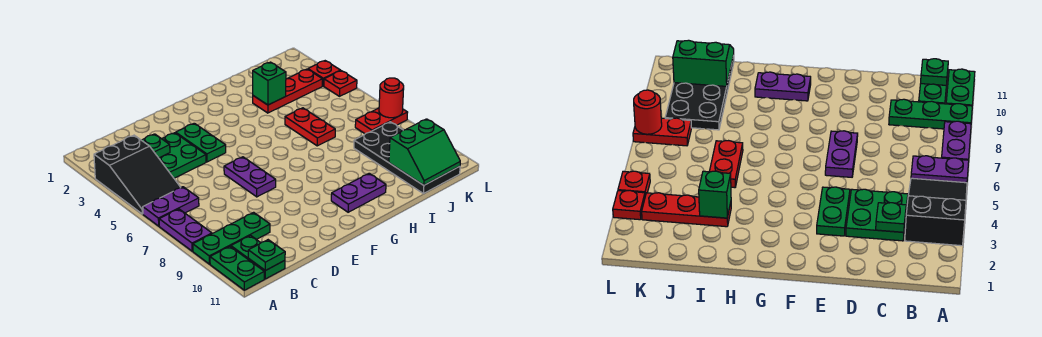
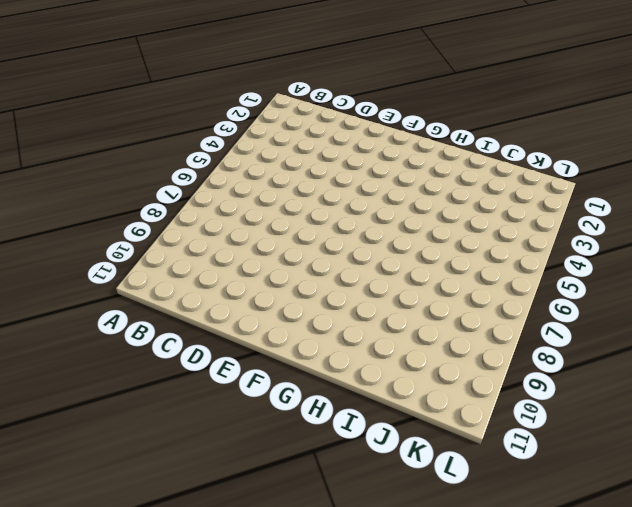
none -> black slope A3:B5 level 1 top 3
none -> purple plate A6:B6 level 1
none -> purple plate A7:A8 level 1

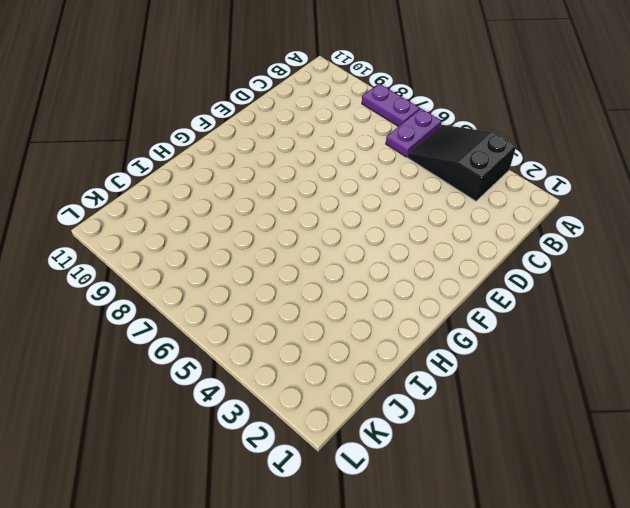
none -> green plate A9:C9 level 1
none -> green plate A10:A11 level 1
none -> green plate B10:B11 level 1

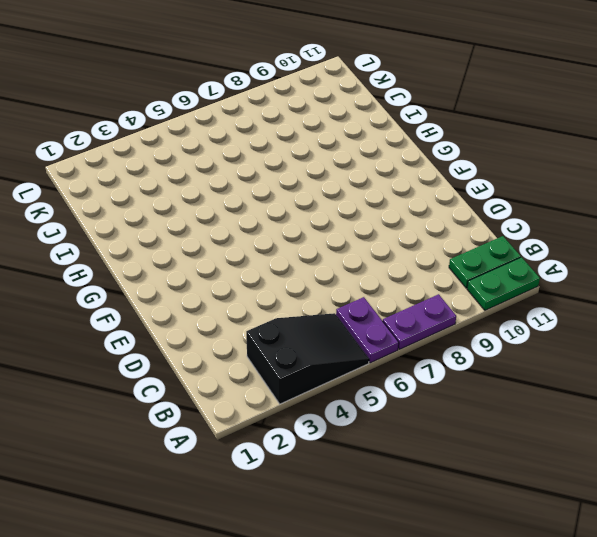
none -> green plate A9:C9 level 1
none -> green plate C3:D4 level 1
none -> green plate E3:E4 level 1

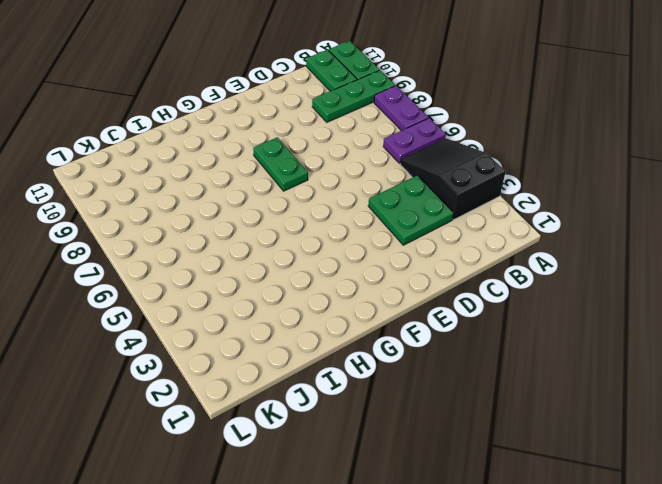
green plate F7:F8 level 1 -> green plate E3:E4 level 1
none -> purple plate E6:E7 level 1
none -> purple plate G10:H10 level 1
none -> red plate I3:K3 level 1

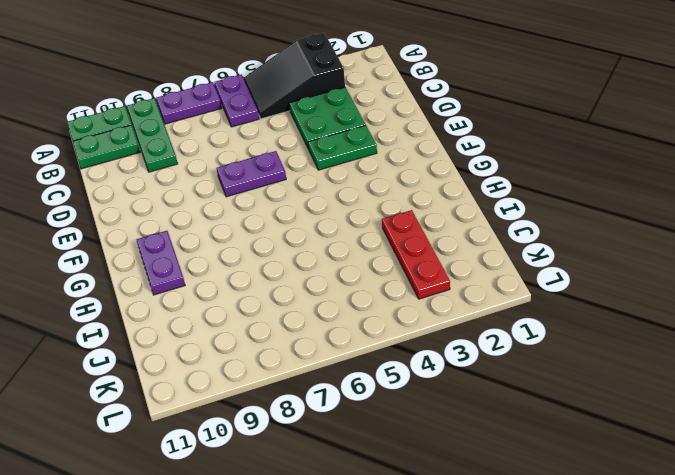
none -> red plate I5:I6 level 1
none -> black plate J8:K11 level 1
none -> red plate K7:L7 level 1

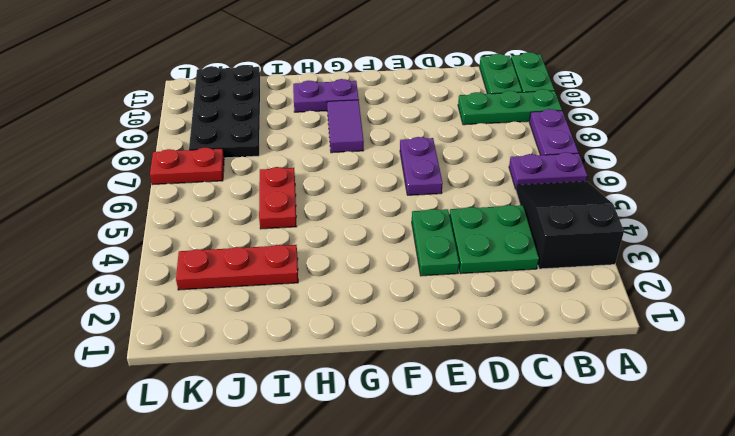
purple tile G8:G9 level 1 -> none
none -> red plate L3 level 1
none -> red plate L4 level 1
none -> green plate B11 level 2

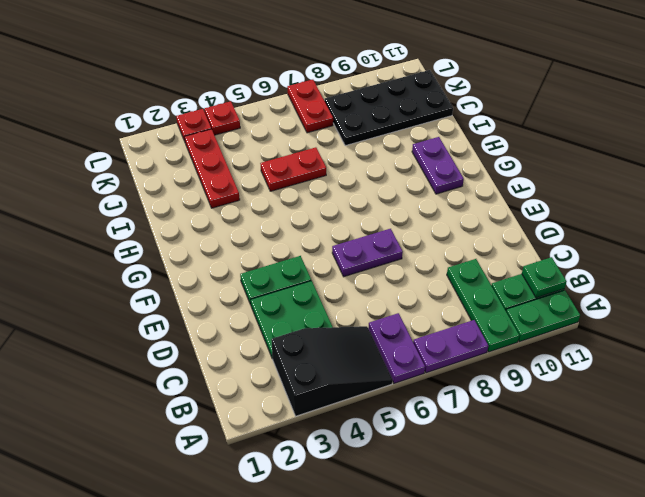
none -> green plate C3 level 2
none -> green brick I3 level 2
none -> green slope J10:K11 level 2 top 10

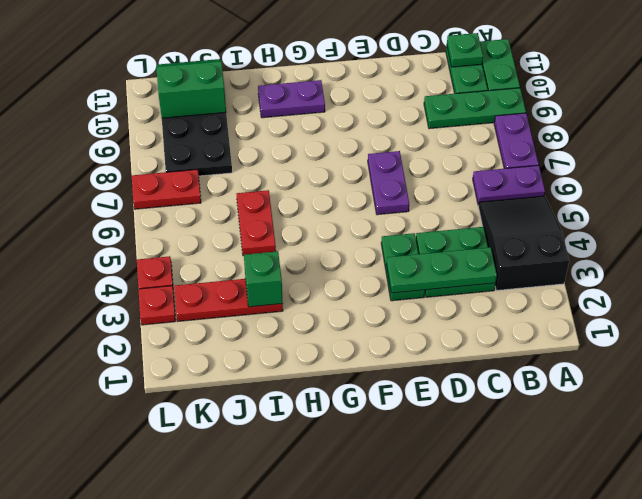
green plate C3:E3 level 2 -> green plate C3 level 2
none -> red round brick L7 level 2

